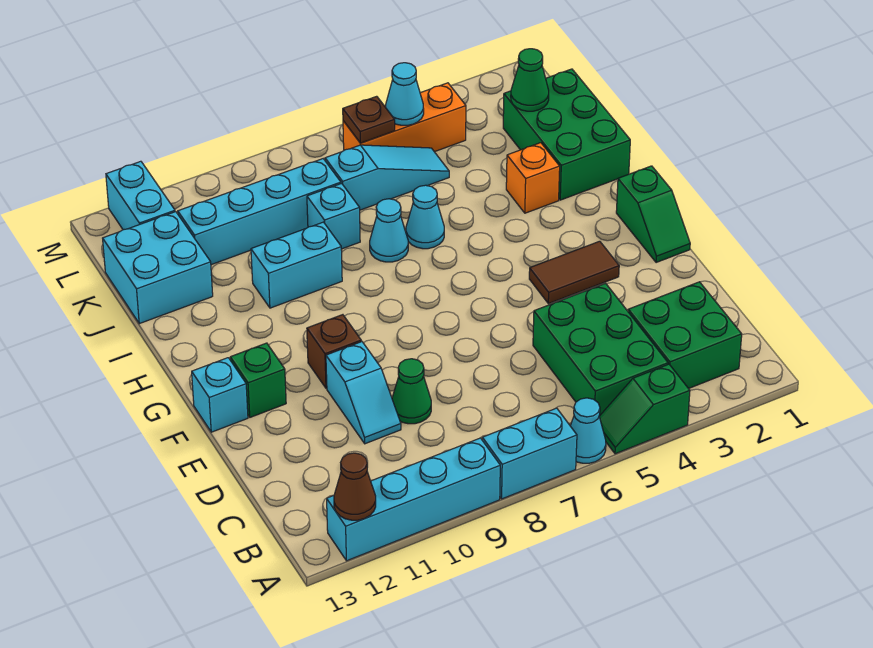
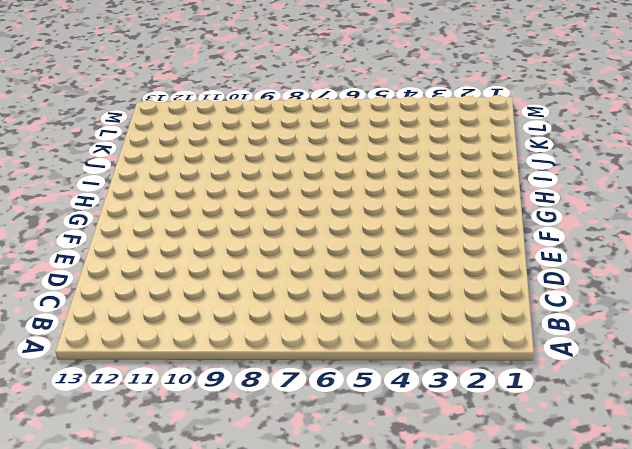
none -> green slope A4:A5 level 1 top 4
none -> cyan cone A6 level 1
none -> cyan brick A7:A8 level 1

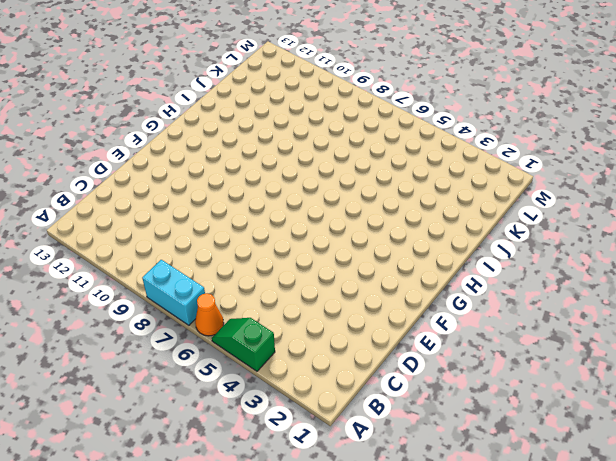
orange cone A6 level 1 -> cyan cone A6 level 1
none -> cyan brick A9:A12 level 1
none -> green brick B2:C3 level 1
none -> green brick B4:D5 level 1

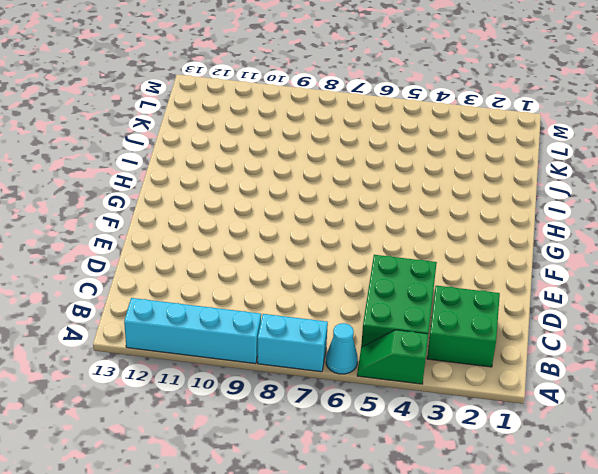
none -> green cone D9 level 1
none -> cyan slope D10:E10 level 1 top E
none -> green slope F1:G1 level 1 top G

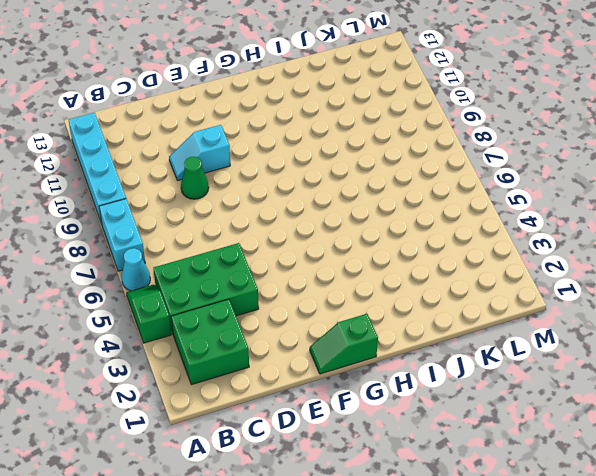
none -> brown tile F3:F4 level 1
none -> brown brick F10 level 1
none -> green brick F12 level 1

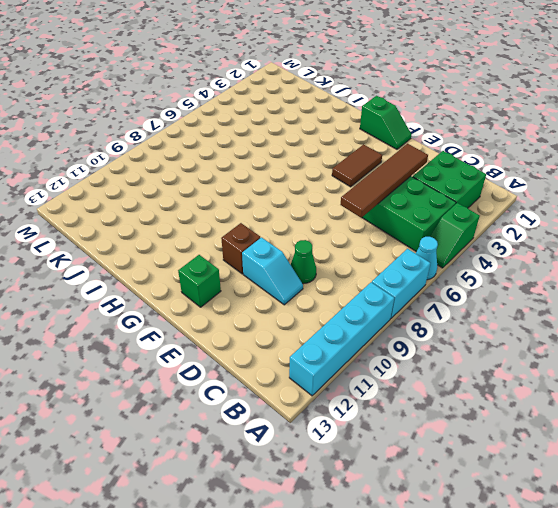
brown tile D3:D6 level 2 -> none
none -> cyan brick F13 level 1
none -> green brick I1:K2 level 1
none -> orange brick I3 level 1

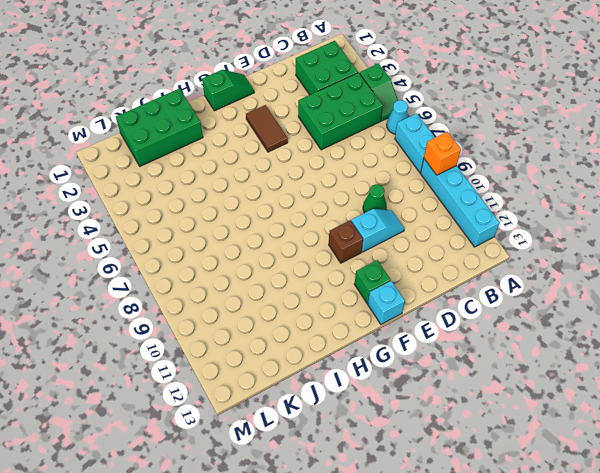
orange brick A9 level 2 -> orange brick I3 level 1
none -> cyan cone I6 level 1
none -> cyan cone I7 level 1
none -> cyan brick I9:I10 level 1

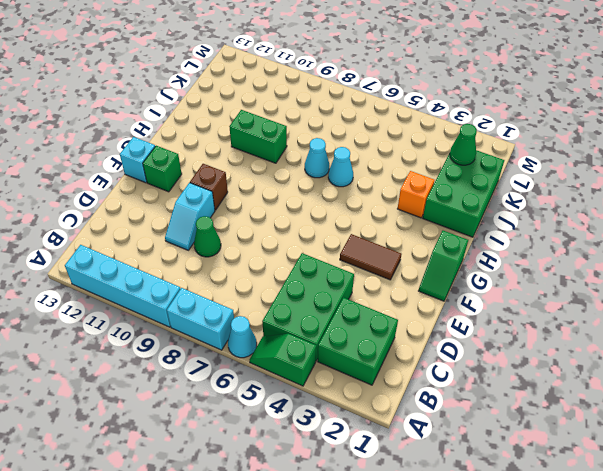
green brick I9:I10 level 1 -> cyan brick I9:I10 level 1
none -> cyan brick J8 level 1
none -> cyan brick J12:K13 level 1
none -> cyan slope K5:K7 level 1 top 7

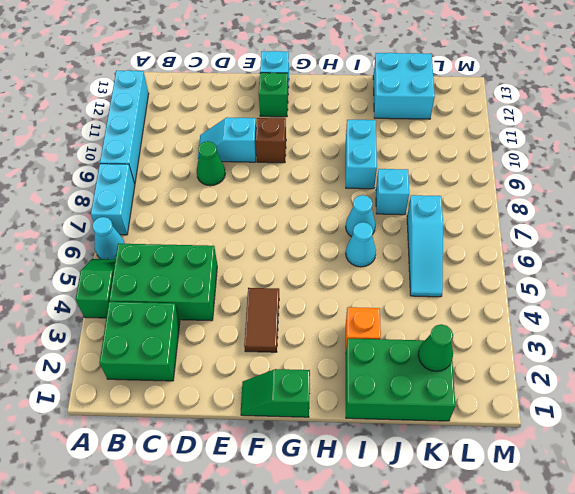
none -> cyan brick K8:K11 level 1
none -> orange brick L4:L6 level 1
none -> cyan brick L12:M12 level 1

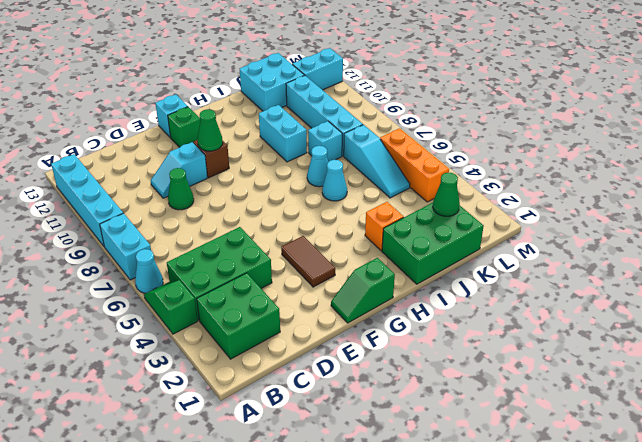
green cone F10 level 2 -> none
none -> brown cone A12 level 2
none -> cyan cone L5 level 2
none -> brown plate L6 level 2

